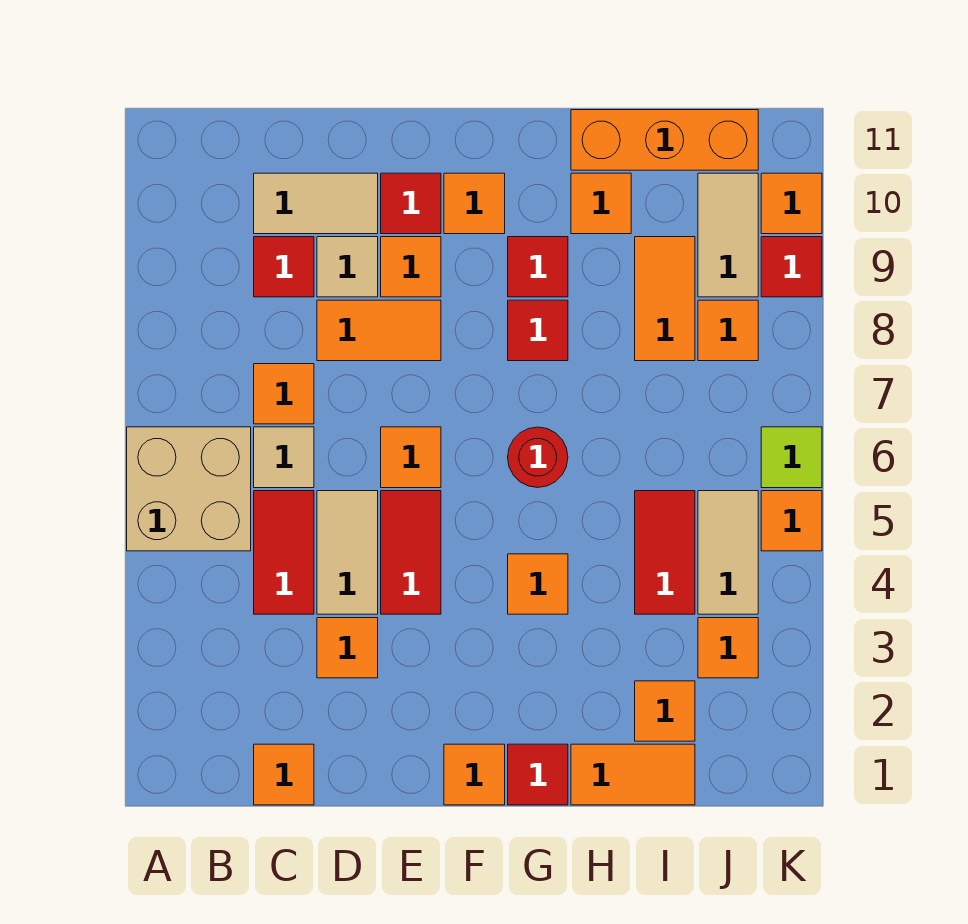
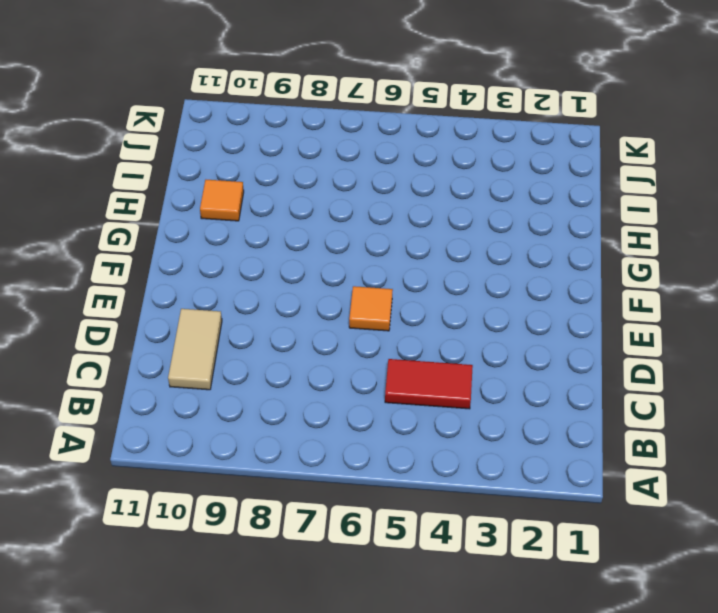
none -> tan brick A5:B6 level 1
none -> orange tile C1 level 1
none -> tan tile C6 level 1
none -> orange tile C7 level 1

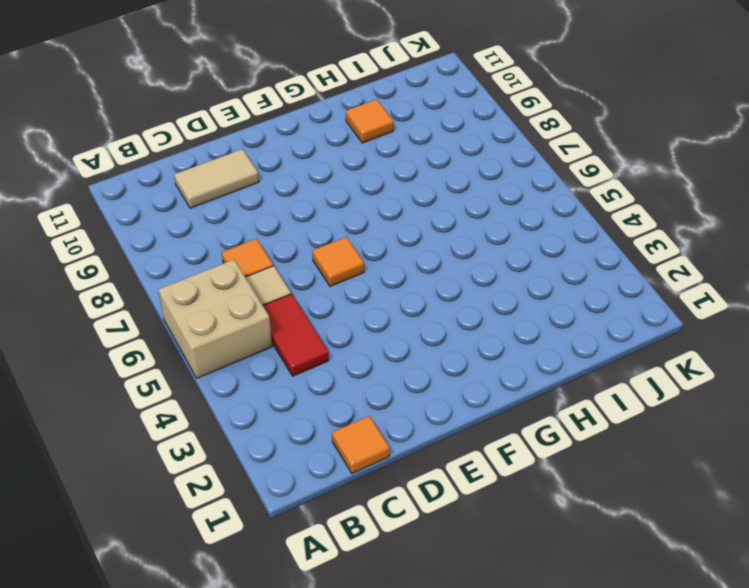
none -> red tile C9 level 1
none -> orange tile D3 level 1
none -> tan tile D4:D5 level 1
none -> orange tile D8:E8 level 1

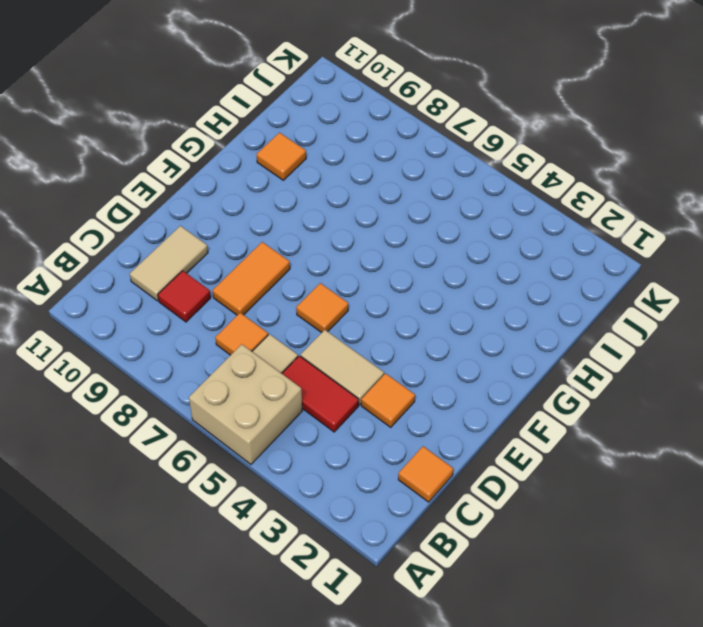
none -> tan tile D9 level 1
none -> red tile E4:E5 level 1
none -> orange tile E9 level 1
none -> red tile E10 level 1

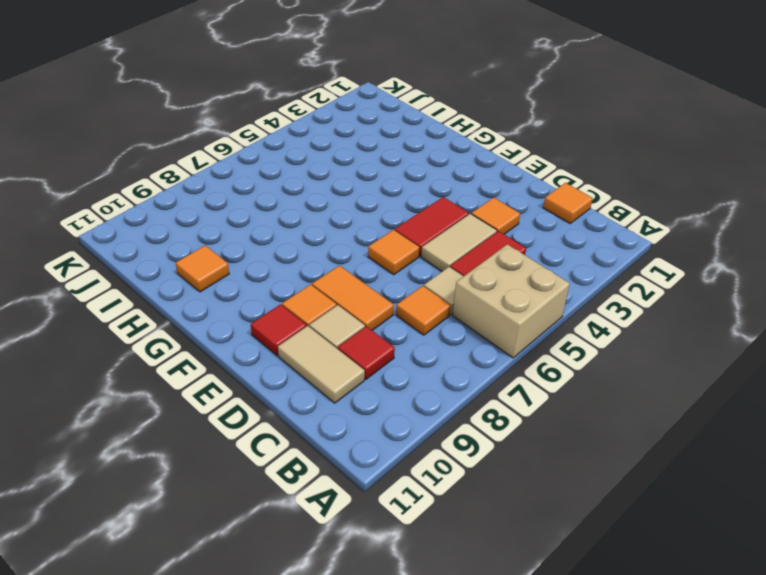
none -> orange tile F1 level 1
none -> orange tile F10 level 1
none -> red tile G1 level 1
none -> orange tile G4 level 1

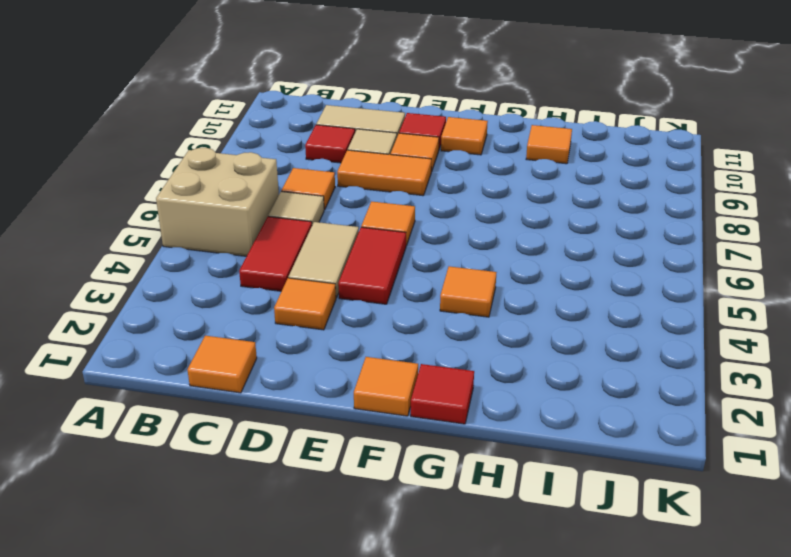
none -> red round brick G6 level 1
none -> red tile G8 level 1
none -> red tile G9 level 1
none -> orange tile H1:I1 level 1

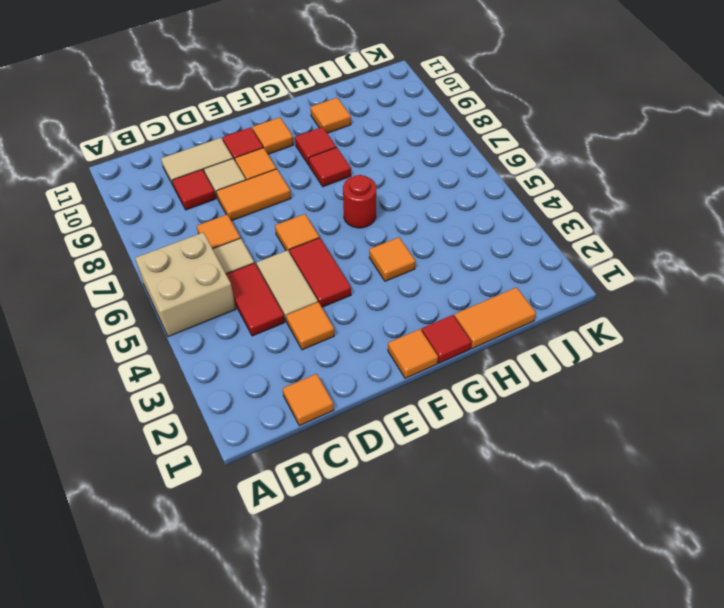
none -> orange brick H11:J11 level 1
none -> orange tile I2 level 1
none -> red tile I4:I5 level 1
none -> orange tile I8:I9 level 1

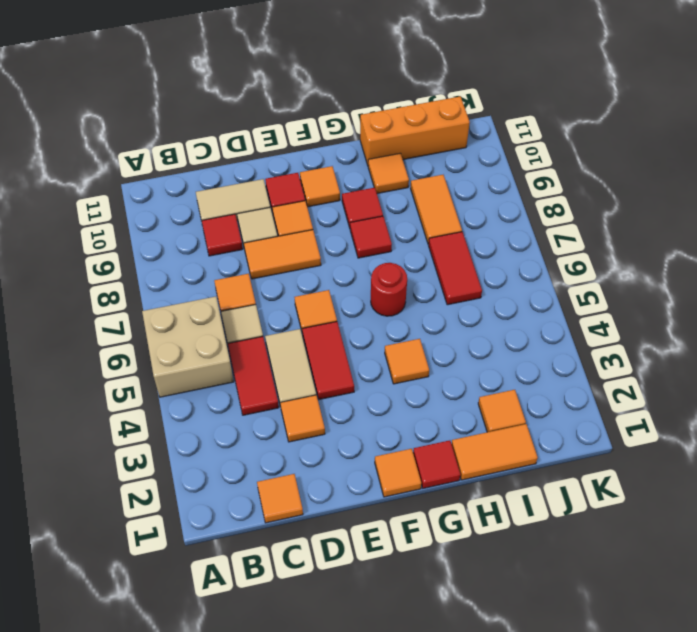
red tile I6:I7 level 1 -> red tile I4:I5 level 1
none -> orange tile J3 level 1
none -> tan tile J4:J5 level 1
none -> orange tile J8 level 1
none -> tan tile J9:J10 level 1

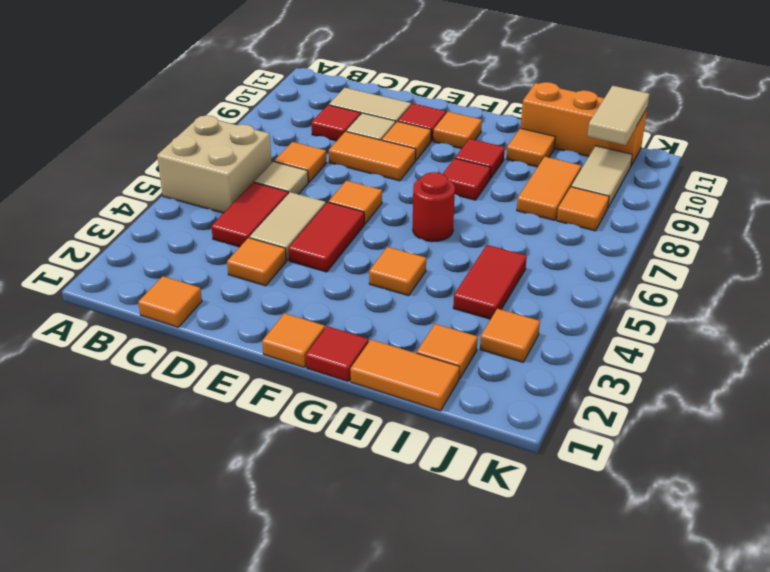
tan tile J10:J11 level 2 -> tan tile J4:J5 level 1
none -> orange tile K5 level 1
none -> lime tile K6 level 1
none -> red tile K9 level 1
none -> orange tile K10 level 1

